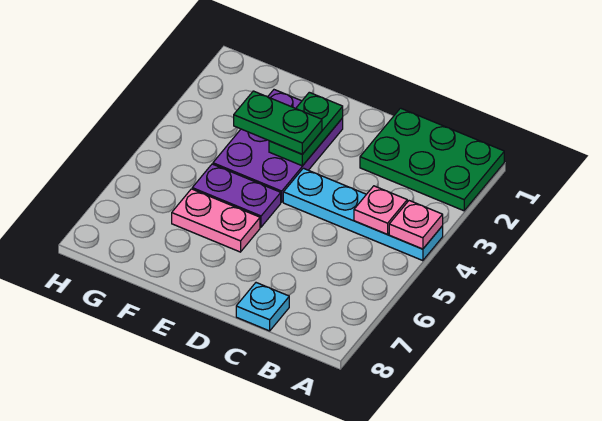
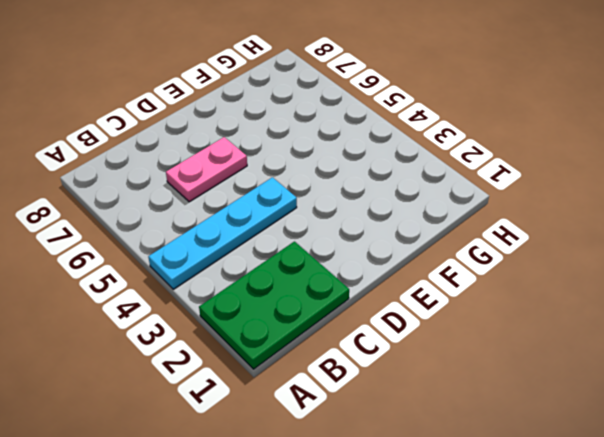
pink plate C6:D6 level 1 -> pink plate E6:F6 level 1
none -> cyan plate C8 level 1
none -> purple plate E2:F4 level 1

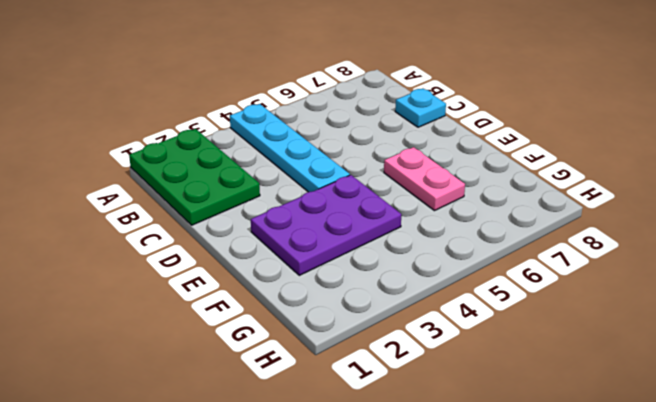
none -> purple plate E5:F5 level 1
none -> pink plate A4 level 2

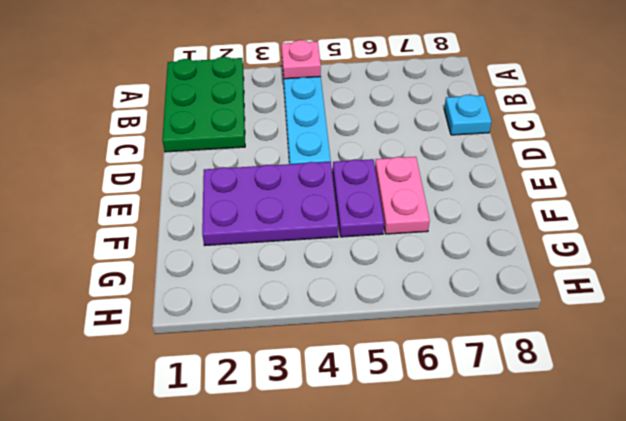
none -> pink plate B4 level 2
none -> green plate E2:E3 level 2

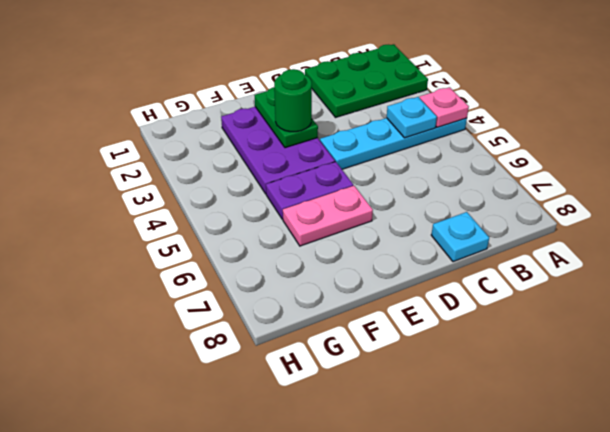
cyan plate B4 level 2 -> pink plate B4 level 2
green round brick E3 level 3 -> green plate E3:F3 level 3

